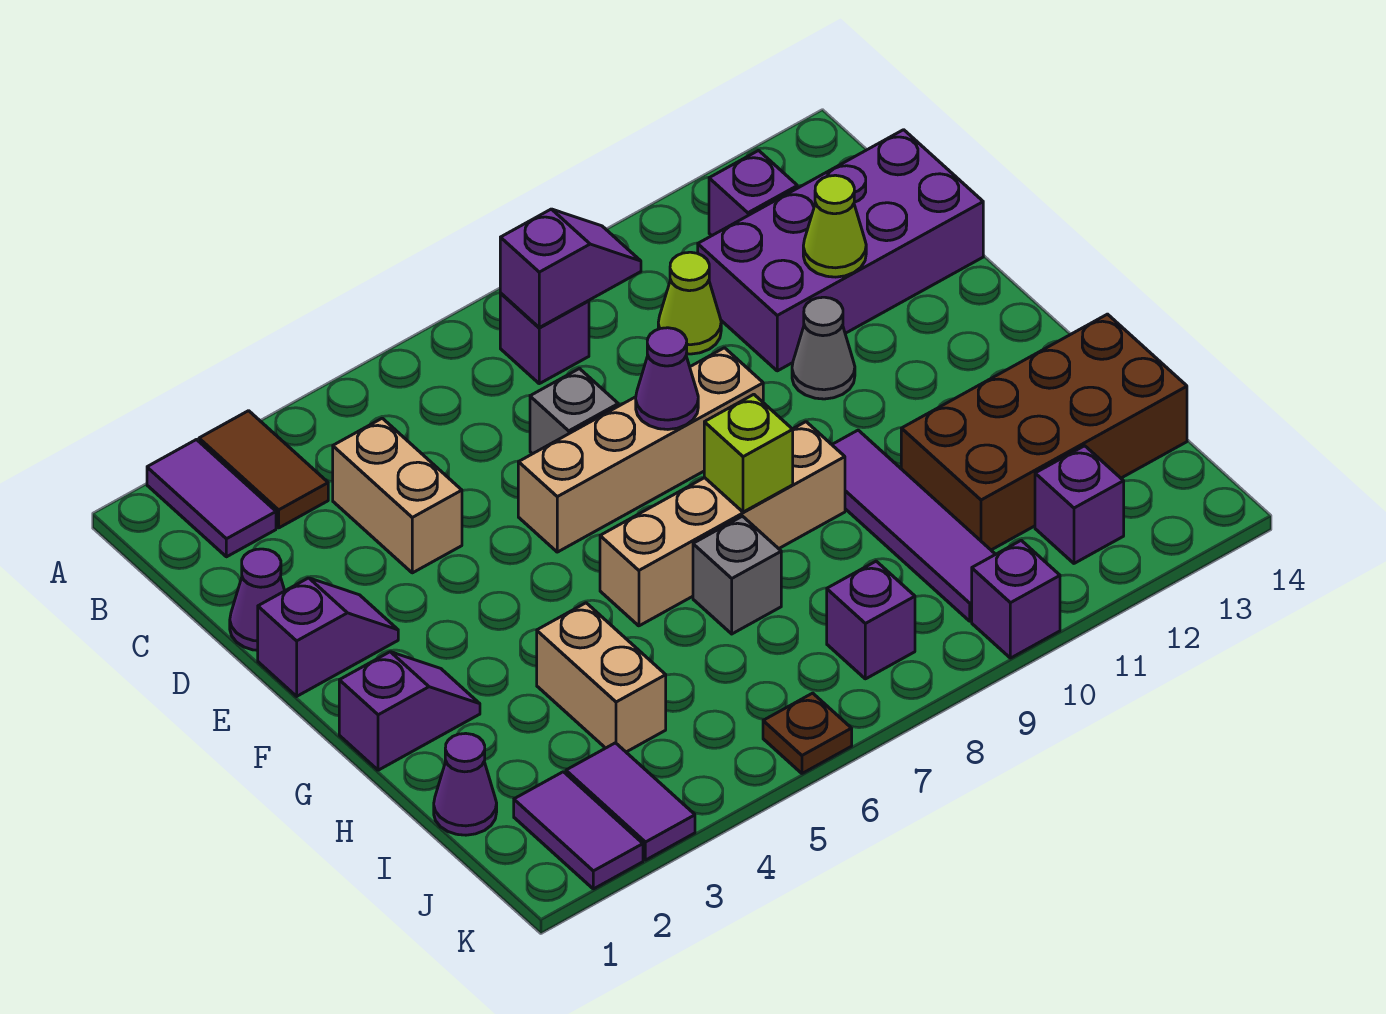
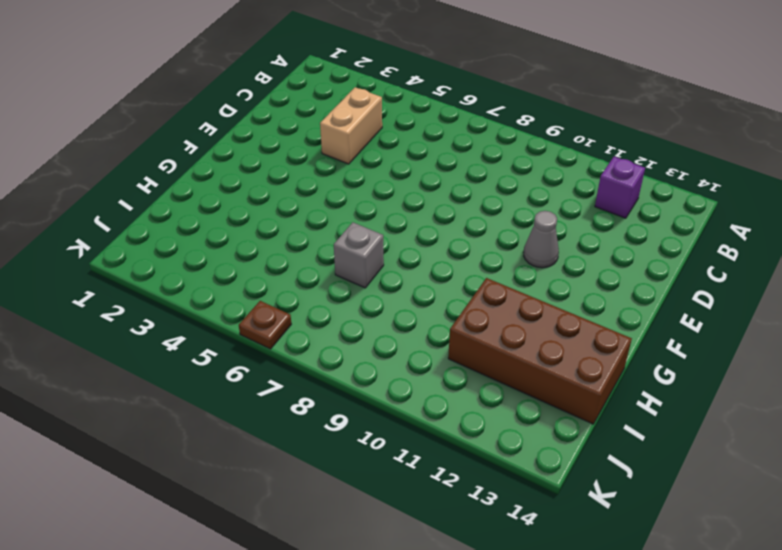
none -> purple tile A2:B2 level 1
none -> brown tile A3:B3 level 1
none -> purple brick B8 level 1

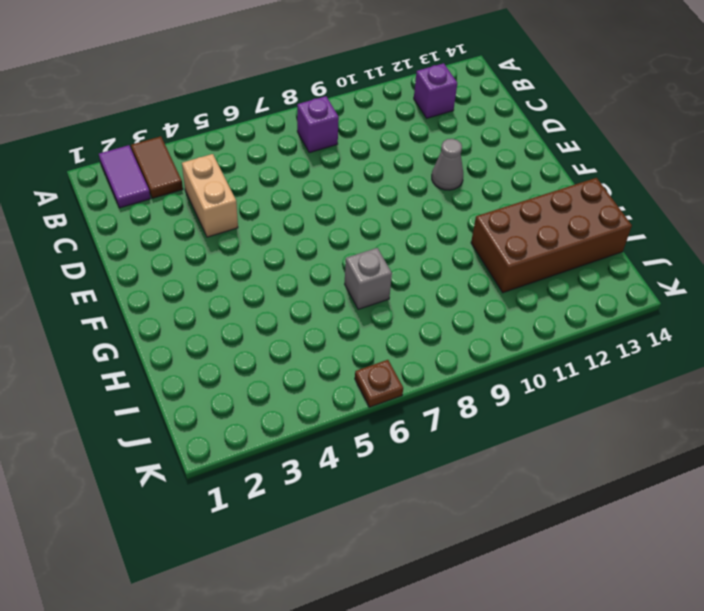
none -> lime cone C10 level 1
none -> purple brick C11:D14 level 1
none -> purple cone D1 level 1

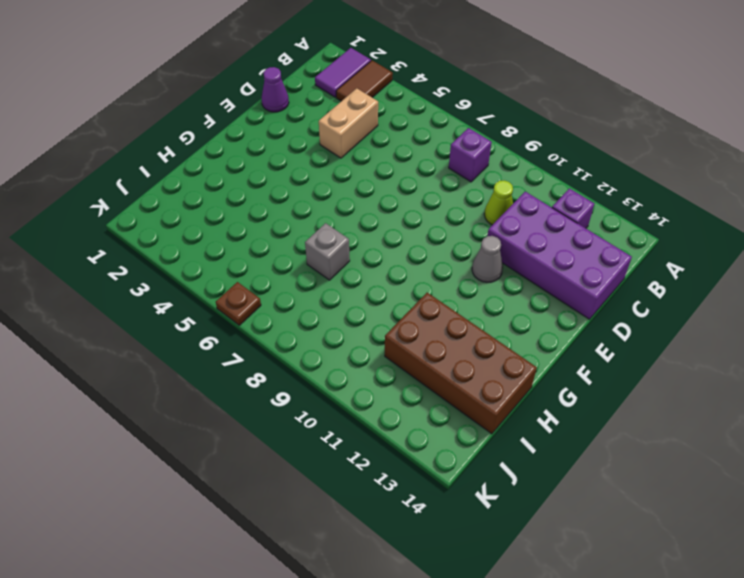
none -> grey brick D7 level 1
none -> purple slope E1:E2 level 1 top 1
none -> tan brick E6:E9 level 1

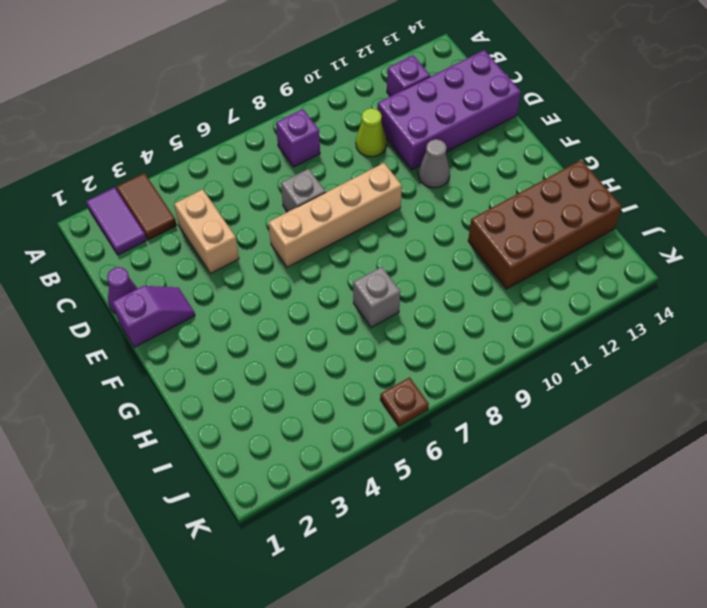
none -> purple slope G1:G2 level 1 top 1
none -> tan brick G6:G9 level 1
none -> purple tile G10:J10 level 1

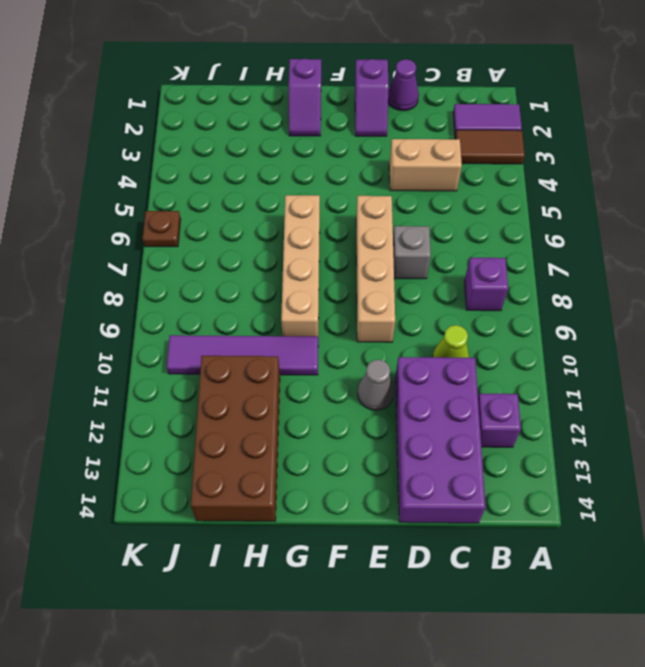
none -> tan brick H4:I4 level 1
none -> grey brick H7 level 1
none -> purple cone I1 level 1

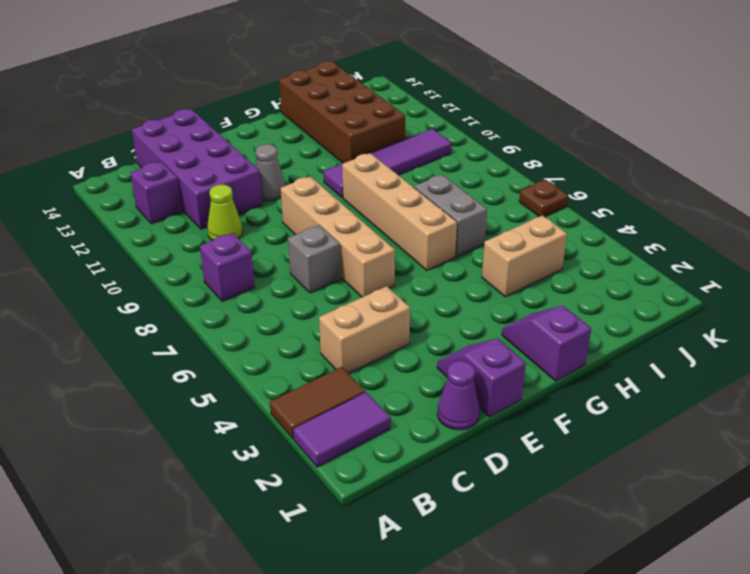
grey brick H6:H7 level 1 -> grey brick H7 level 1
none -> purple cone I1 level 1
none -> purple tile J2:K2 level 1
none -> purple tile J3:K3 level 1

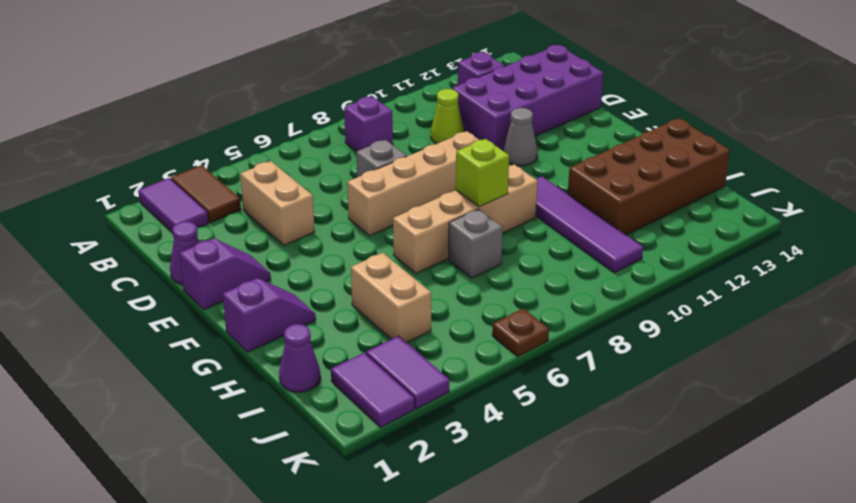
none -> purple brick J8 level 1
none -> purple brick J12 level 1
none -> purple brick K10 level 1

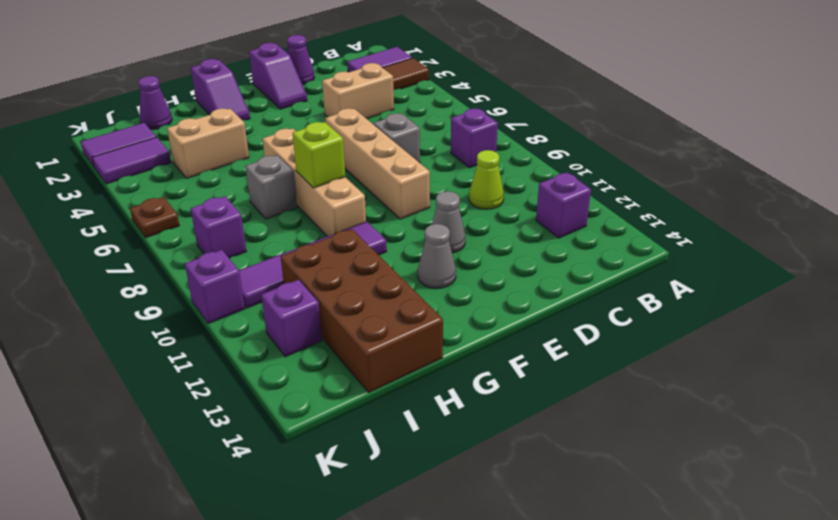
grey cone F12 level 1 -> none
none -> purple brick C11:D14 level 1
none -> purple slope B8:B9 level 2 top 8
none -> lime cone D12 level 2

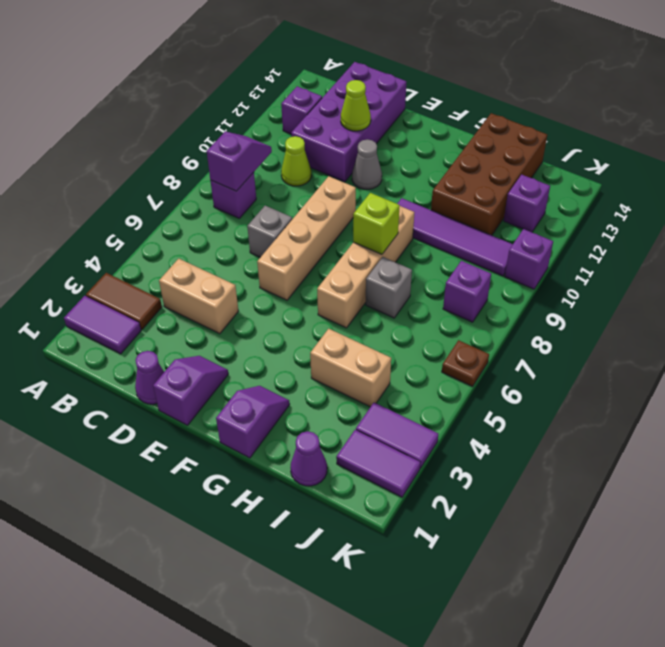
none -> purple cone E8 level 2

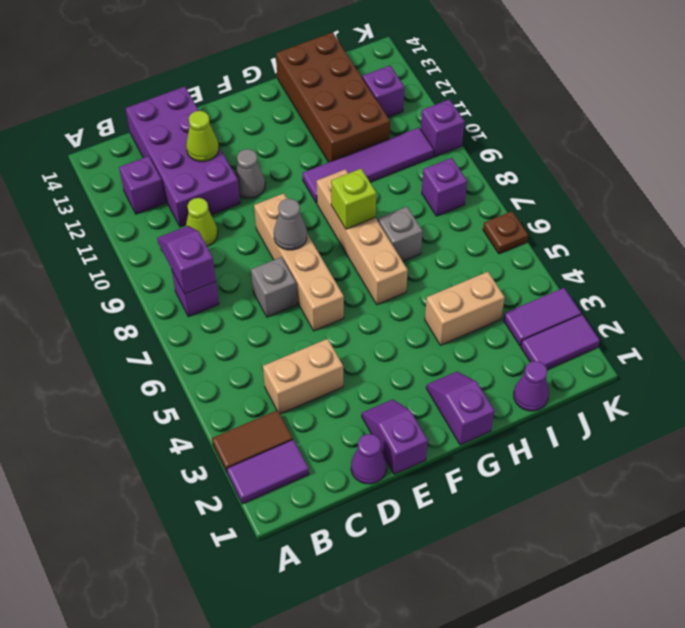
grey cone E8 level 2 -> purple cone E8 level 2

